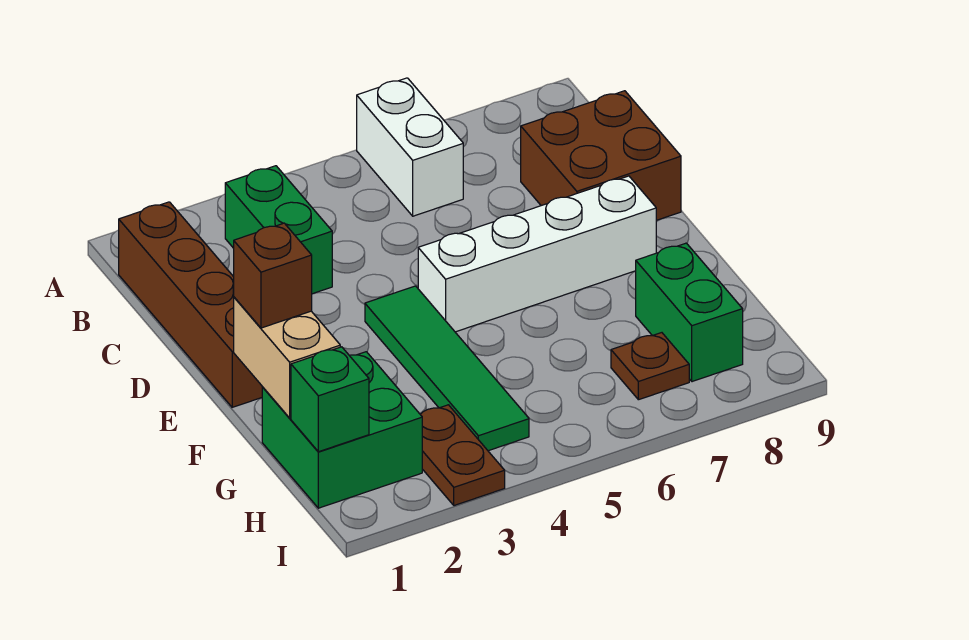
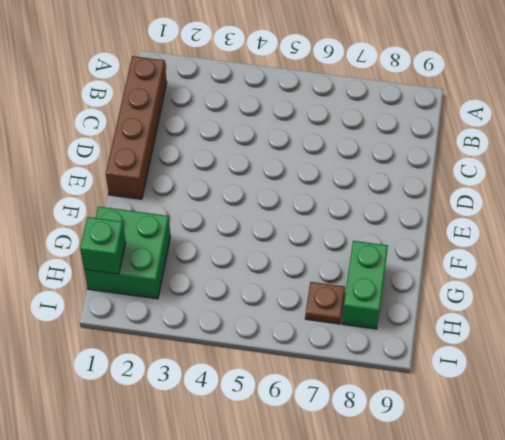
none -> white brick A6:B6 level 1
none -> green brick B3:C3 level 1
none -> brown brick C8:D9 level 1

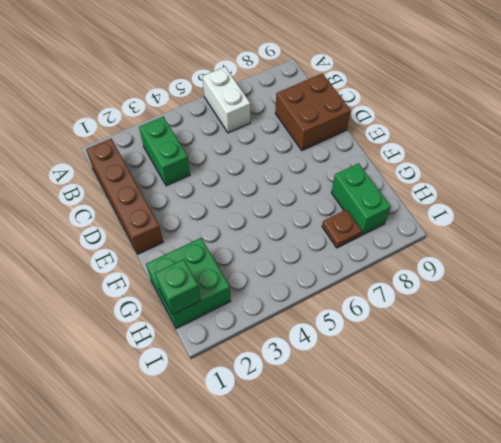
none -> green tile E4:H4 level 1
none -> white brick E5:E8 level 1
none -> brown plate H3:I3 level 1

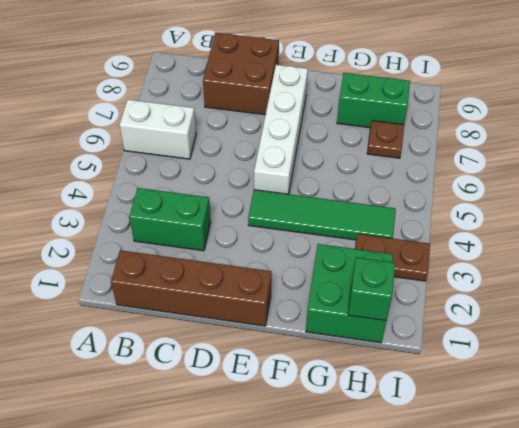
none -> tan brick F1:G1 level 2
none -> brown brick F1 level 3

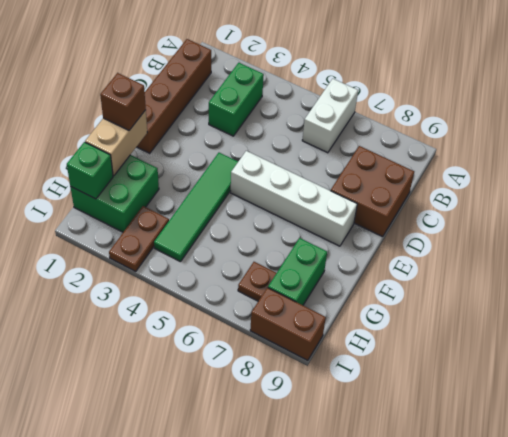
brown brick I8:I9 level 1 -> none

